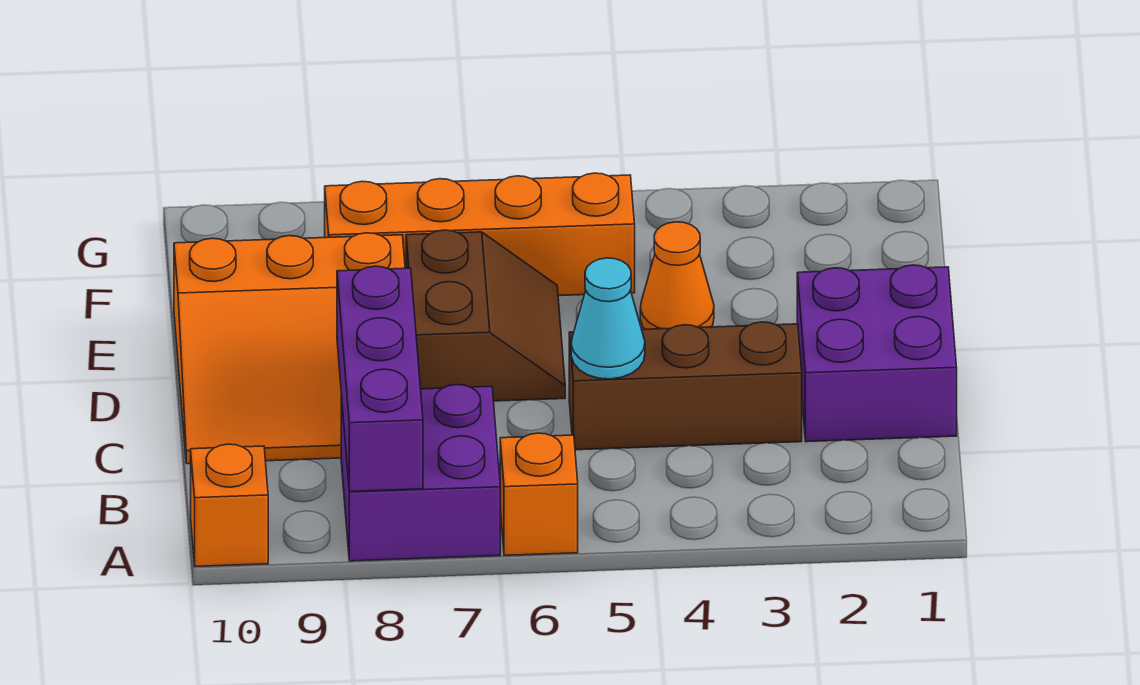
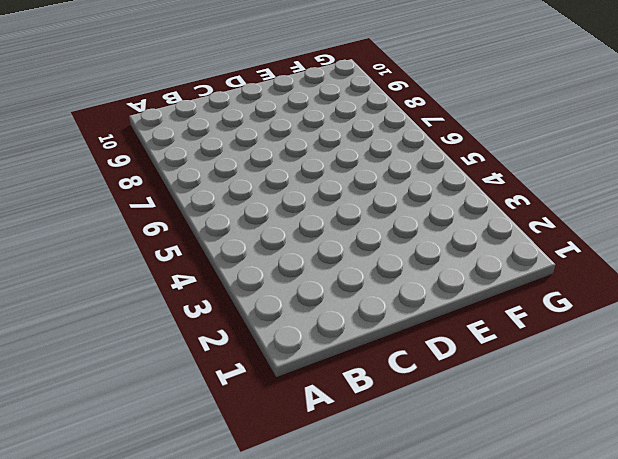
none -> orange brick A6 level 1
none -> purple brick A7:B8 level 1

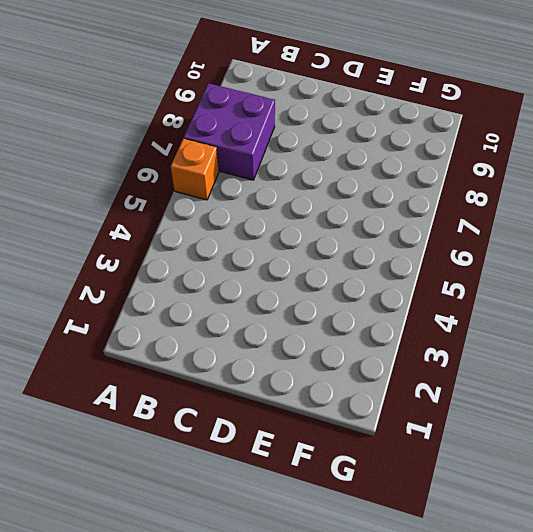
none -> orange brick A10 level 1
none -> purple brick C1:D2 level 1

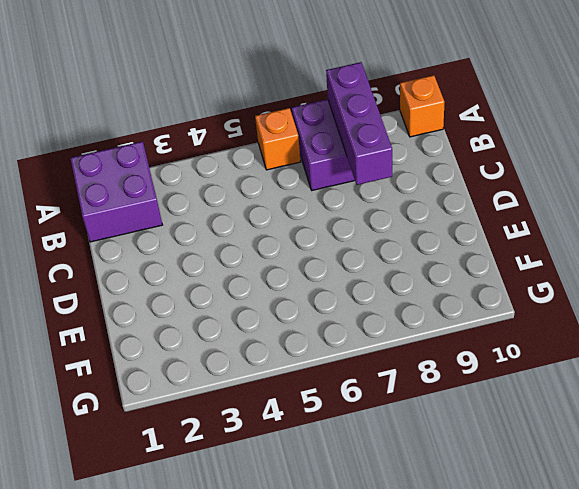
purple brick A1:B2 level 1 -> purple brick C1:D2 level 1
none -> brown brick C3:C5 level 1
none -> orange slope C8:E10 level 1 top E

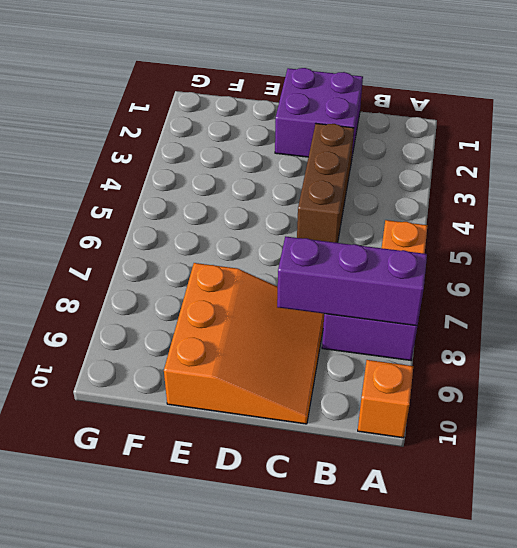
none -> brown slope D6:E7 level 1 top 7
none -> orange cone E4 level 1

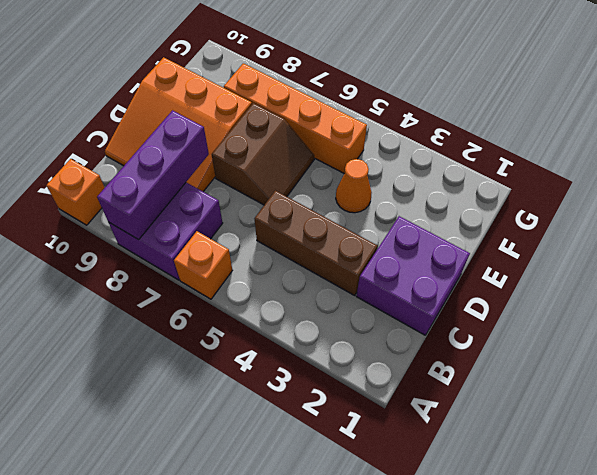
none -> cyan cone C5 level 2

